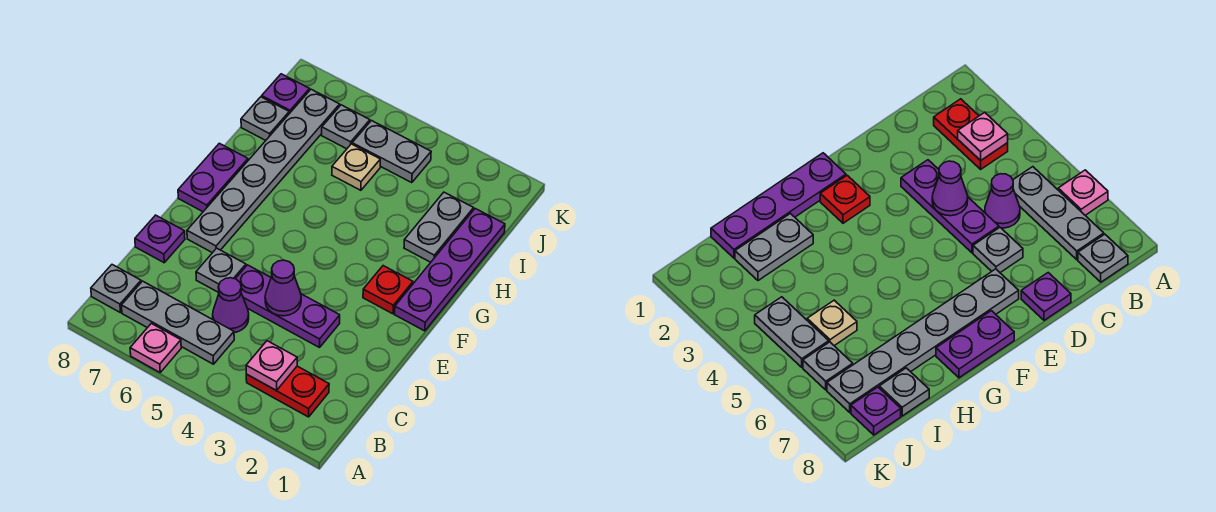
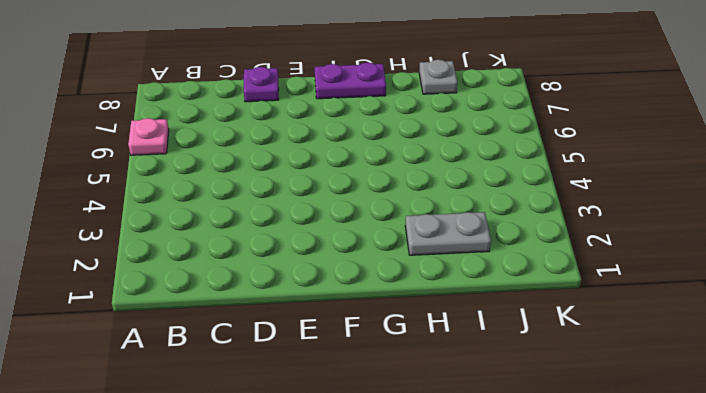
none -> red plate B2:B3 level 1
none -> grey plate B5:B7 level 1
none -> grey plate B8 level 1

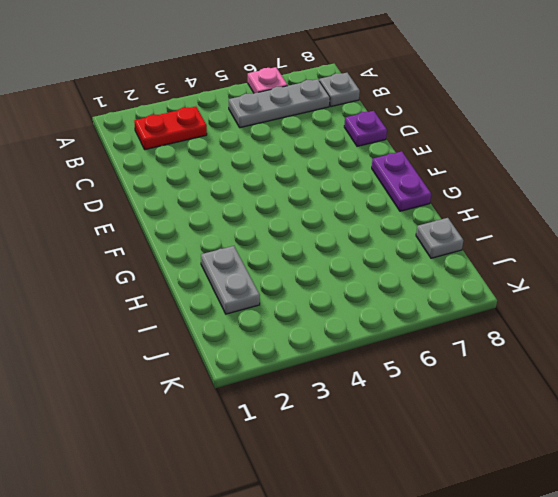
none -> purple cone C5 level 1
none -> purple plate D3:D5 level 1
none -> grey plate D6 level 1

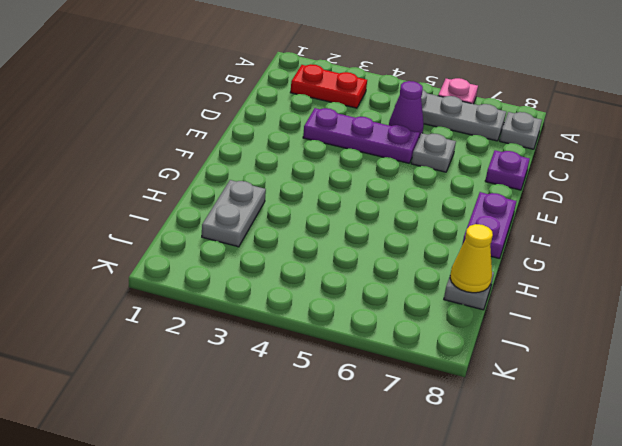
yellow cone I8 level 2 -> none
none -> grey plate E7:J7 level 1
none -> purple plate F1:I1 level 1
none -> red plate F2 level 1

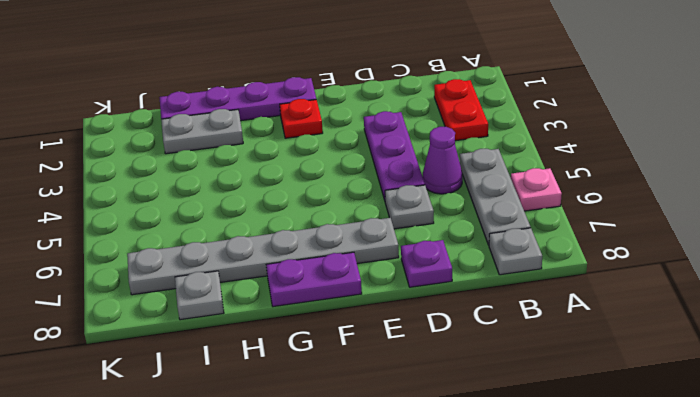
none -> tan plate I5 level 1
none -> grey plate J4:J5 level 1
none -> grey plate J6 level 1

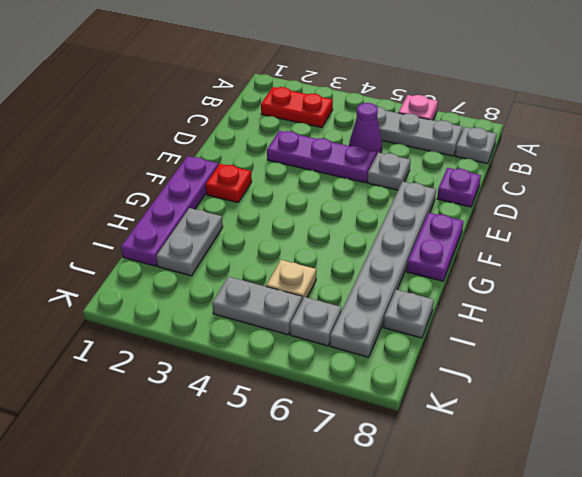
none -> purple plate J8 level 1
none -> pink plate B3 level 2
none -> purple cone D4 level 2

